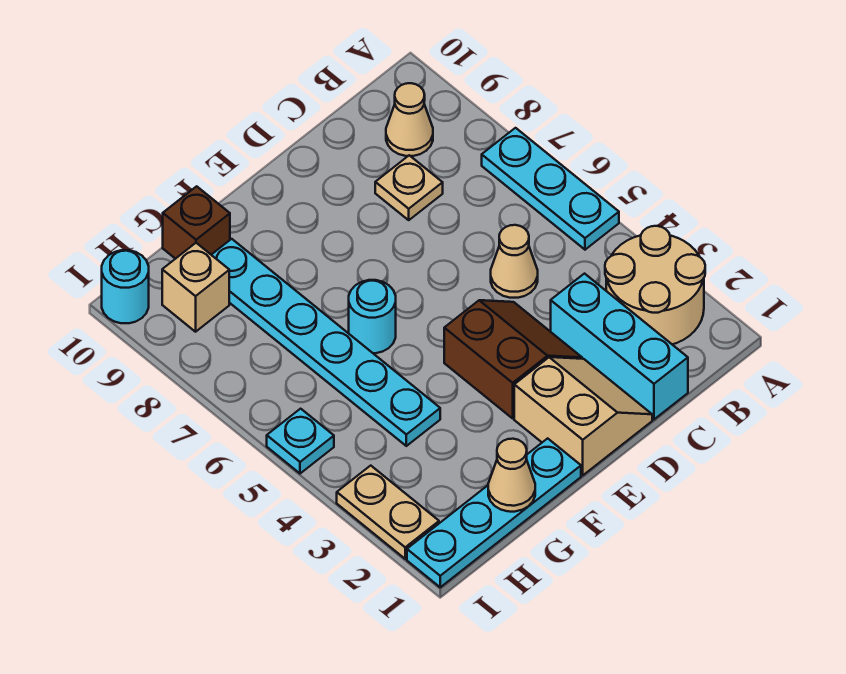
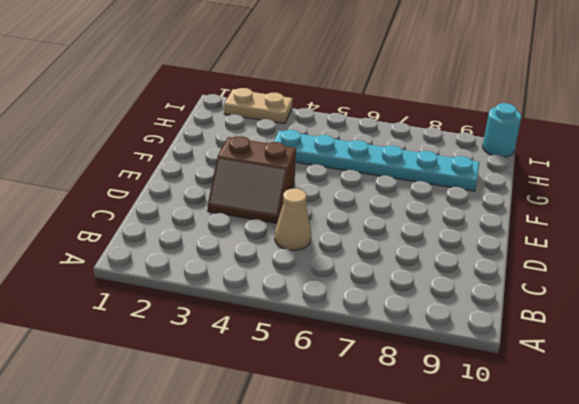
none -> tan round brick A2:B3 level 1
none -> cyan plate A5:A7 level 1
none -> tan cone B9 level 1

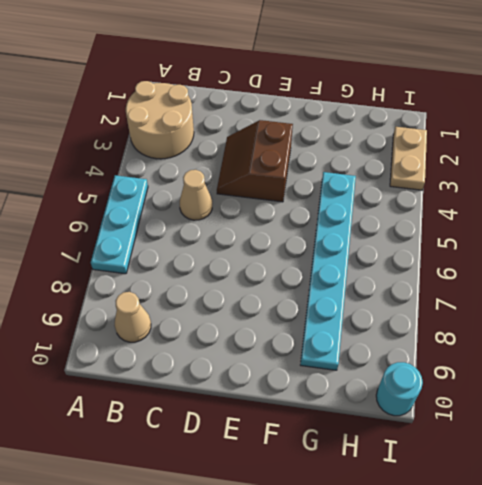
none -> cyan brick C1:C3 level 1
none -> tan plate C8 level 1
none -> tan slope D1:E2 level 1 top E

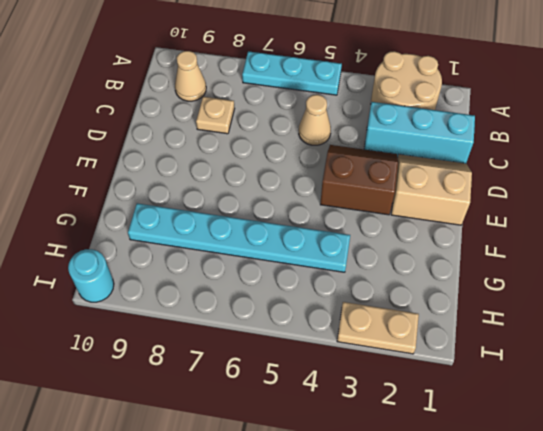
none -> cyan plate F1:I1 level 1
none -> cyan round brick F6 level 1
none -> brown brick G10 level 1

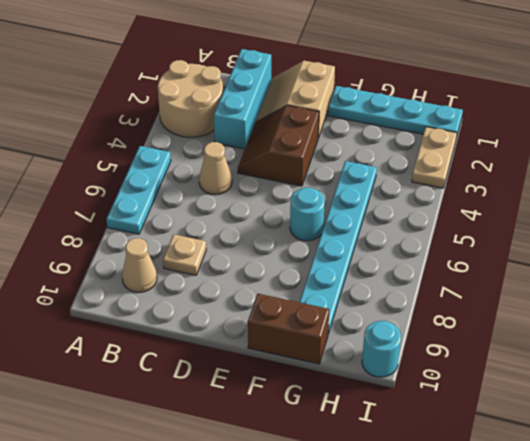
brown brick F10:G10 level 1 -> brown brick G10 level 1
none -> tan brick H9 level 1
none -> cyan plate I5 level 1
none -> tan cone G1 level 2

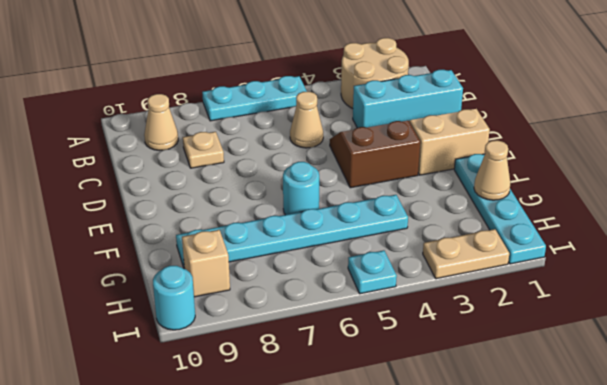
none -> brown brick G10 level 1

